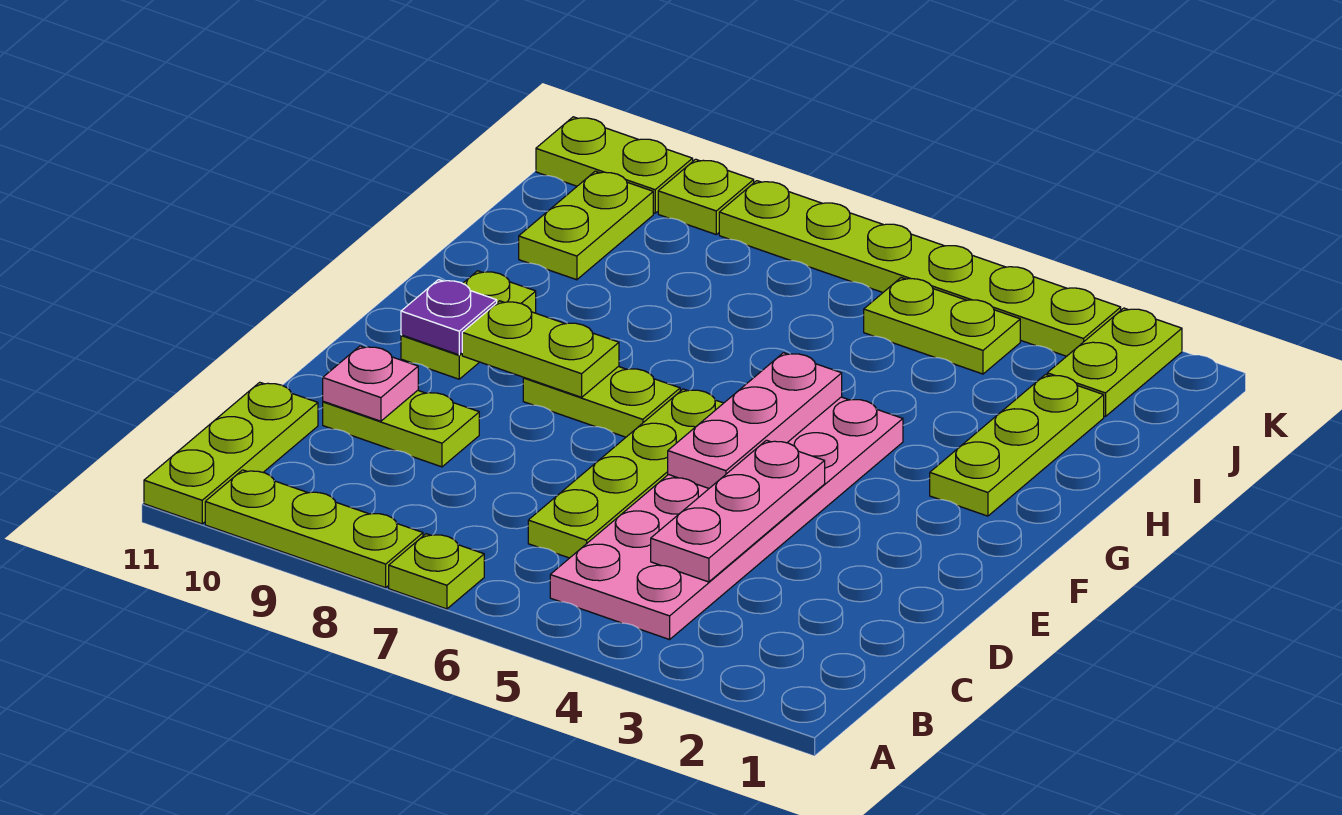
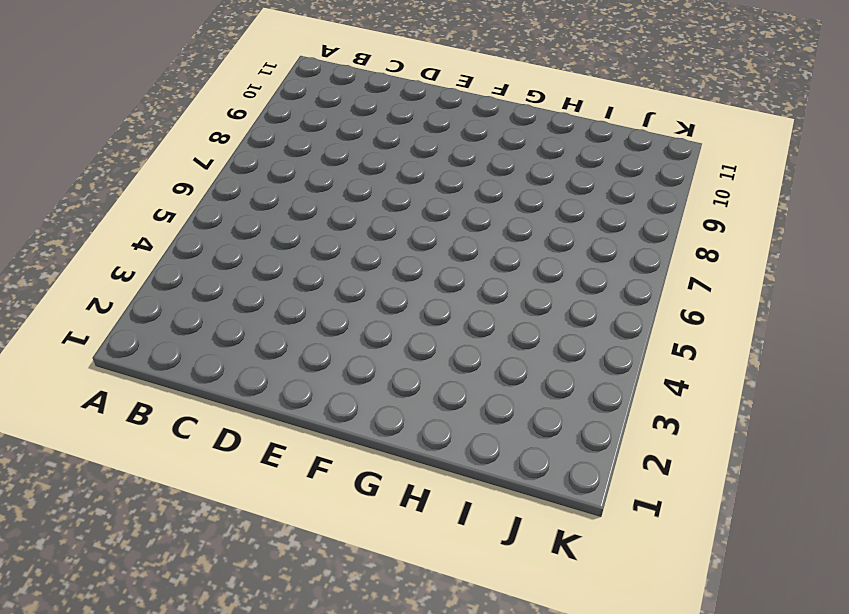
none -> lime plate A7 level 1
none -> lime plate A8:A10 level 1
none -> lime plate A11:C11 level 1

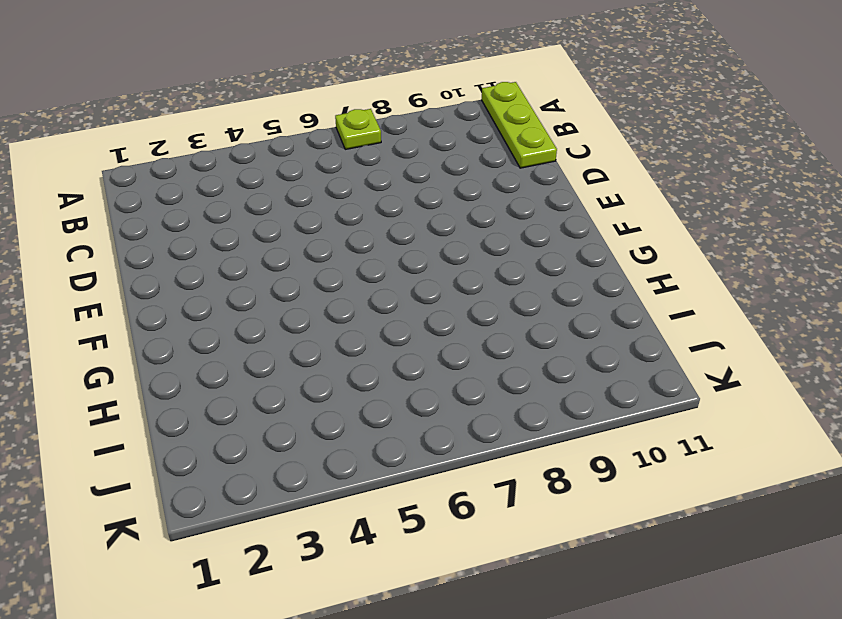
none -> lime plate A8:A10 level 1
none -> pink plate B4:G5 level 1
none -> lime plate C6:F6 level 1

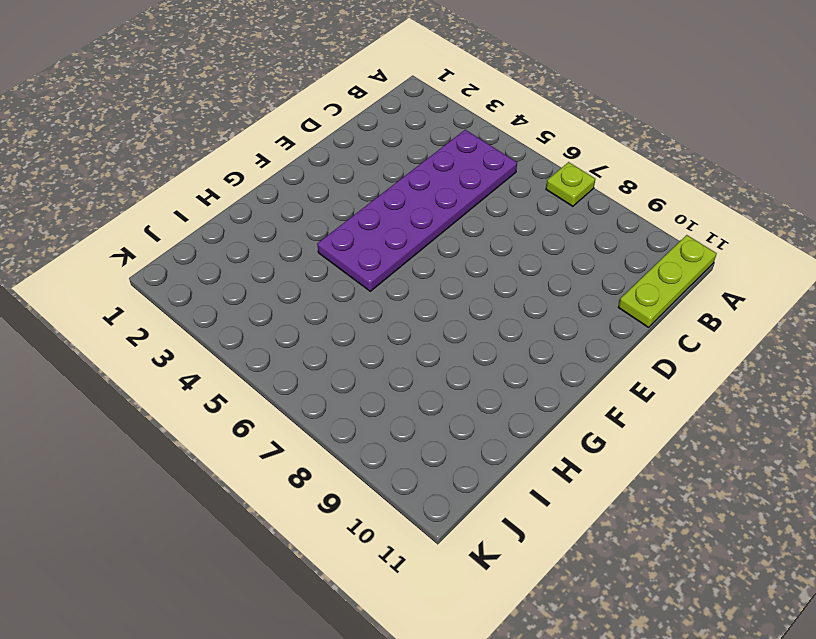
purple plate B4:G5 level 1 -> pink plate B4:G5 level 1
none -> lime plate A8:A10 level 1
none -> lime plate C6:F6 level 1
none -> lime plate D9:D10 level 1

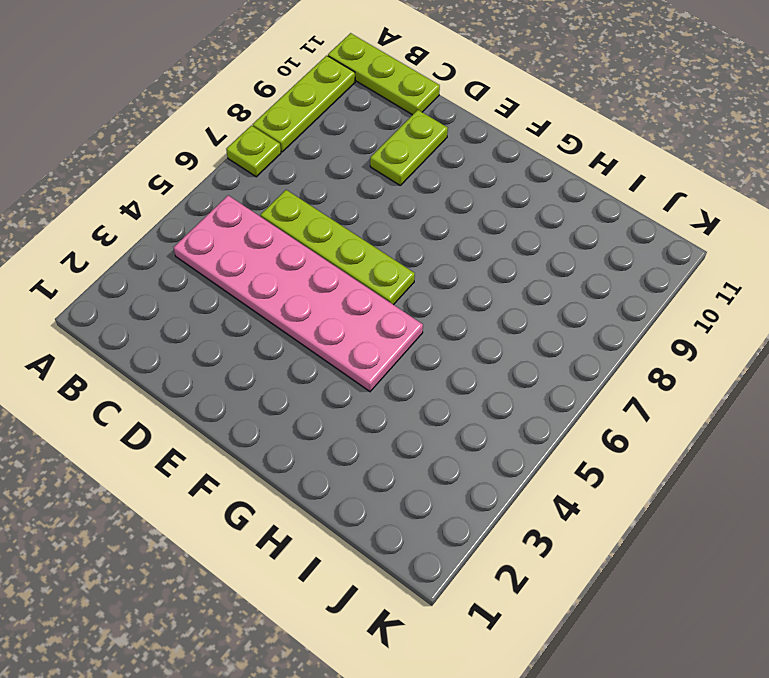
none -> lime plate F7:F8 level 1
none -> lime plate F10:G10 level 1
none -> lime plate G2:I2 level 1

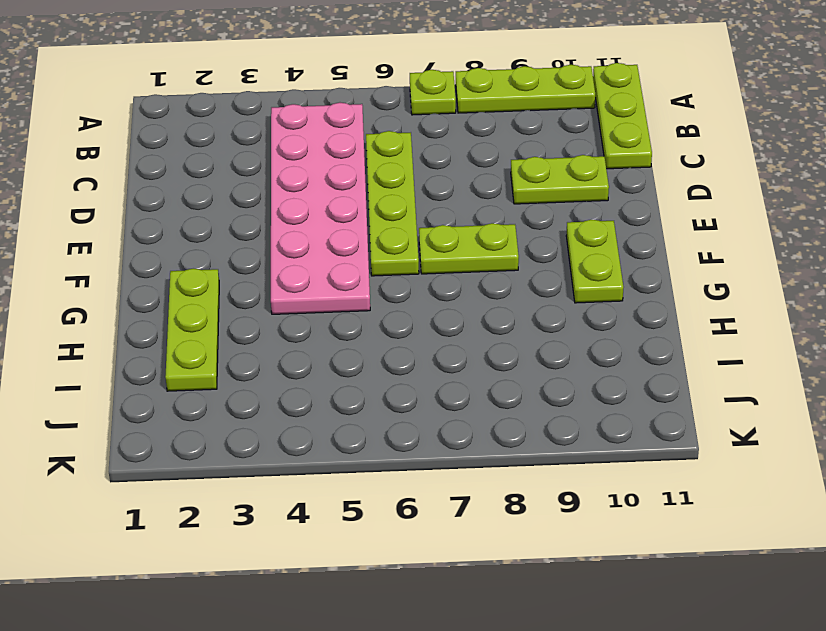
none -> lime plate I10:J10 level 1
none -> lime plate J2:K2 level 1
none -> lime plate J4:J5 level 1

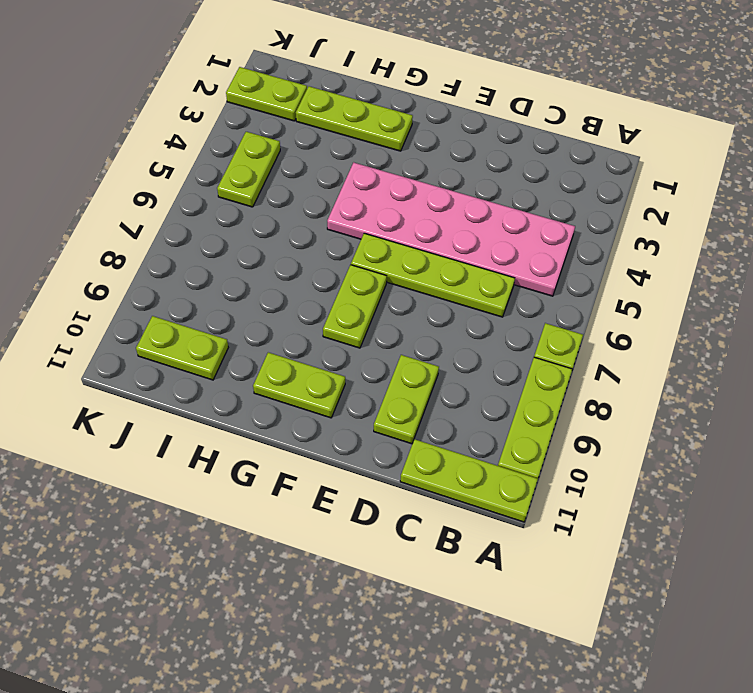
none -> lime plate K3:K8 level 1
none -> lime plate K9 level 1
none -> lime plate K10:K11 level 1

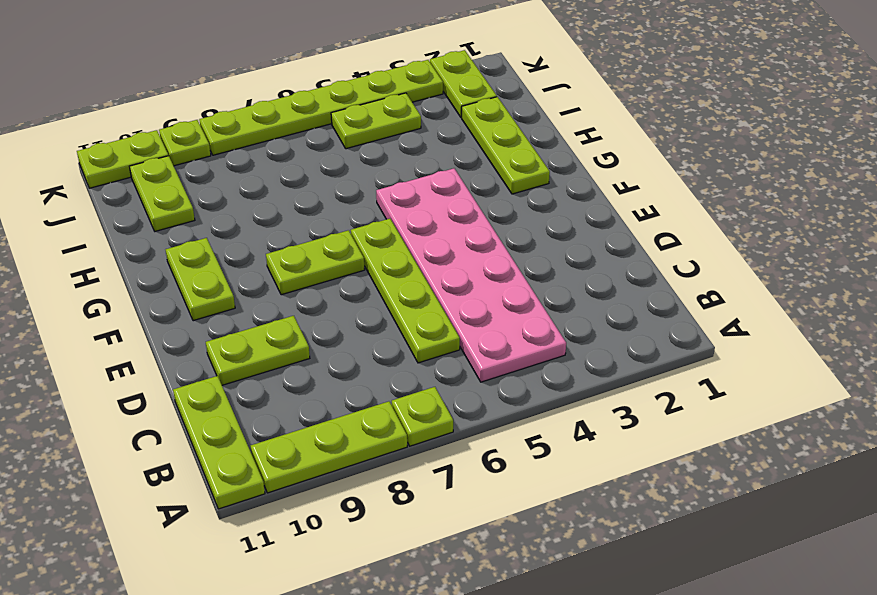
none -> pink plate C4:E4 level 2
none -> pink plate D10 level 2
none -> pink plate E5:G5 level 2

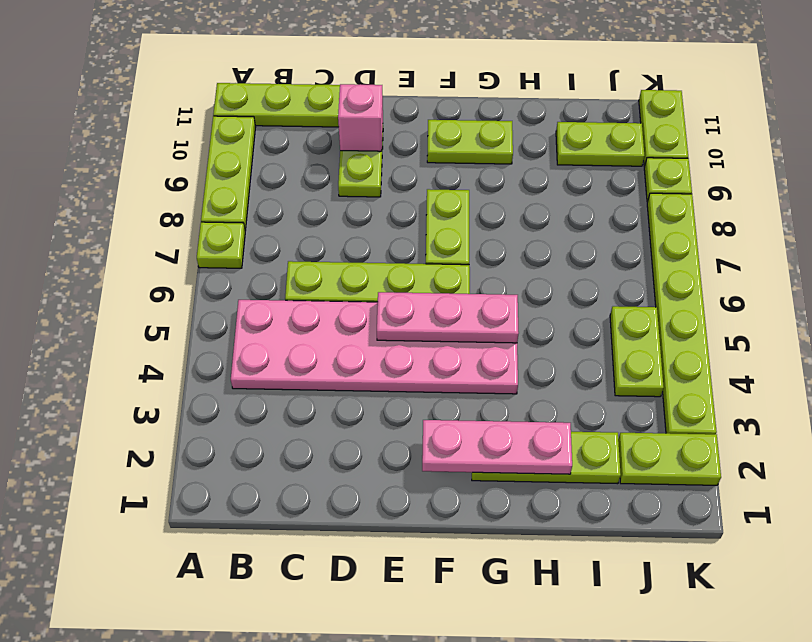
pink brick D10 level 2 -> pink plate D10 level 2
pink plate F2:H2 level 2 -> pink plate C4:E4 level 2
none -> lime plate F8:F9 level 2
none -> purple plate F10 level 2

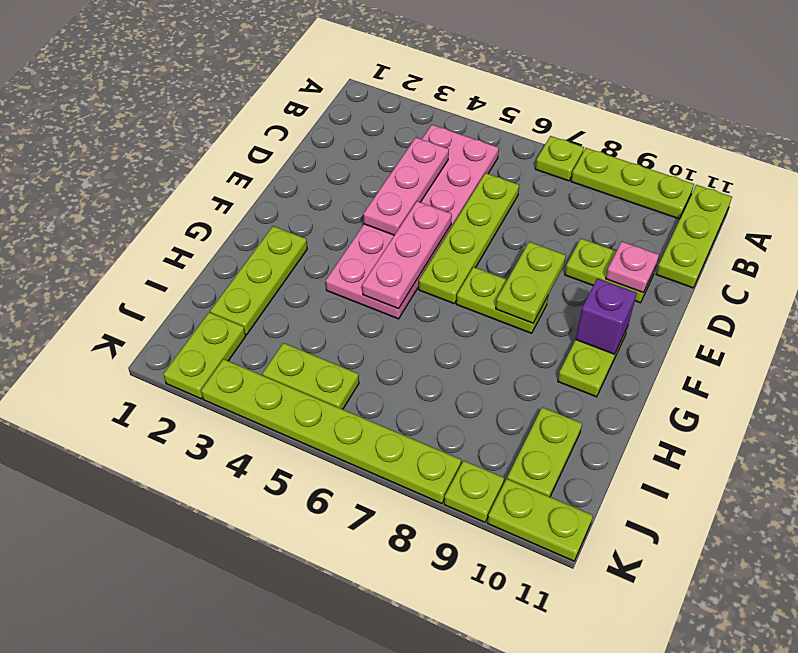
lime plate E8:F8 level 2 -> lime plate F8:F9 level 2
purple brick F10 level 2 -> purple plate F10 level 2

